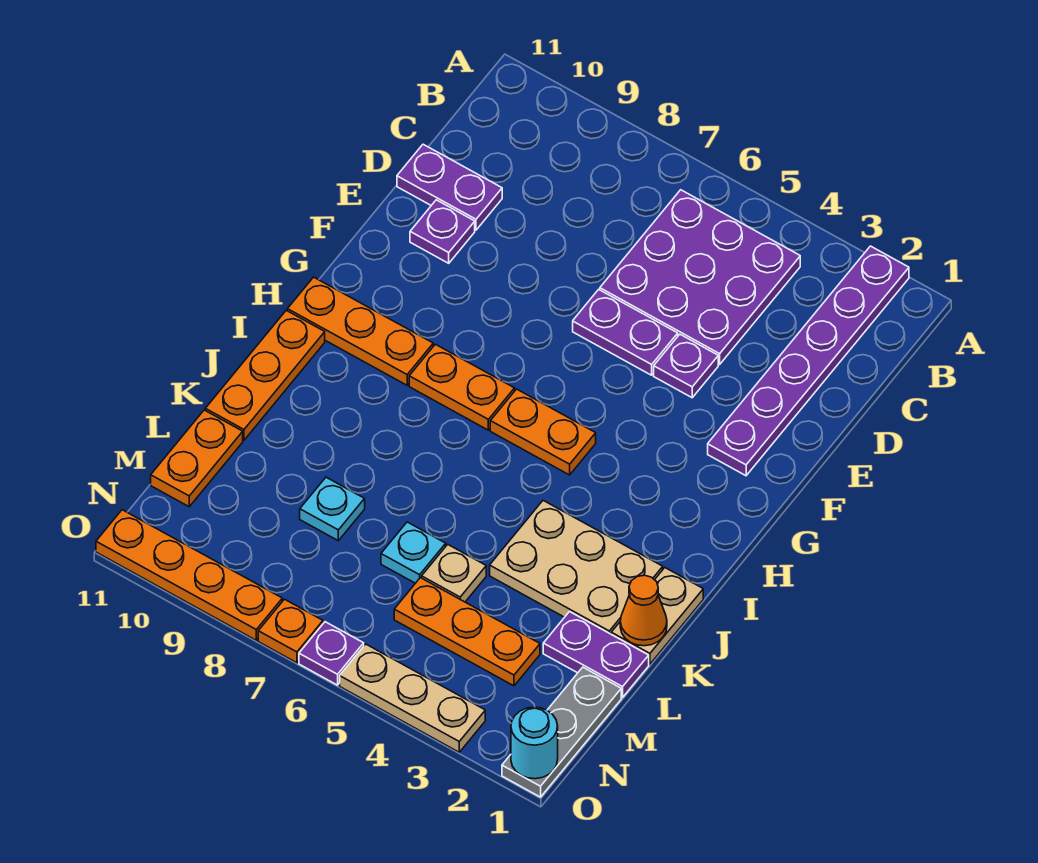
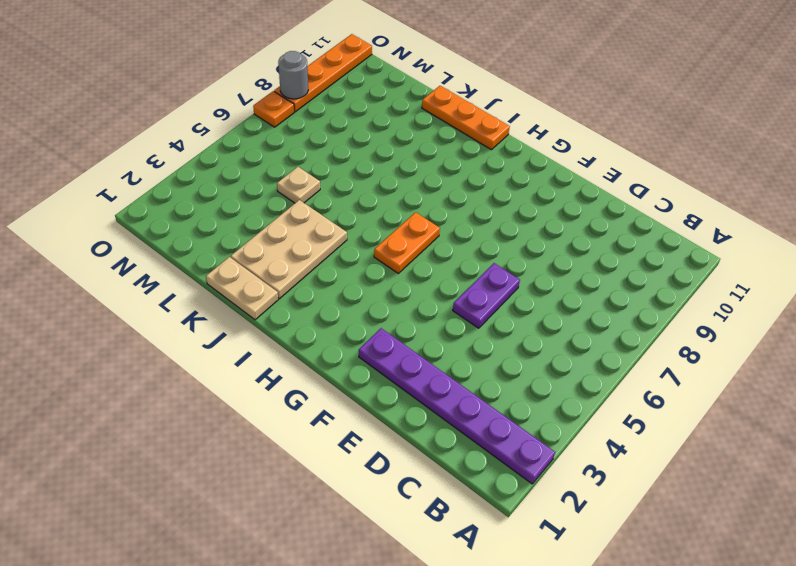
grey round brick O8 level 2 -> none
none -> purple plate B4:D6 level 1
none -> purple plate D10:D11 level 1
none -> purple plate E4 level 1

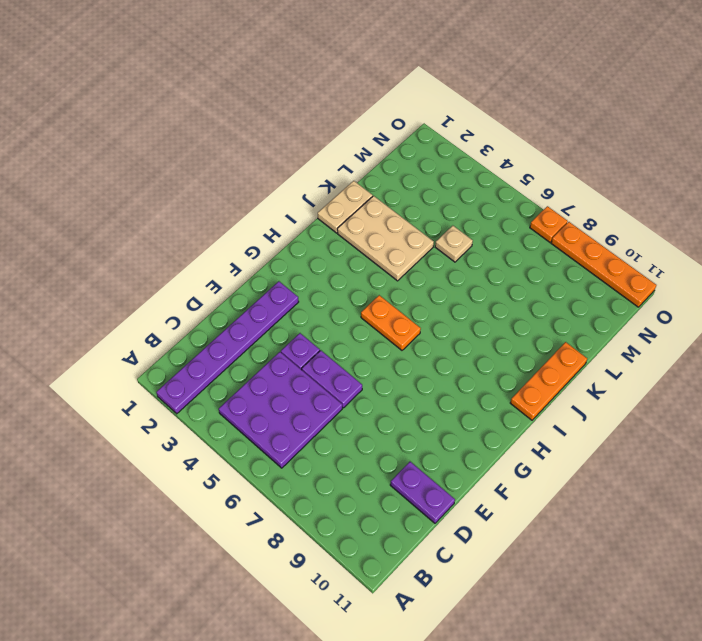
none -> purple plate E10 level 1
none -> orange plate H7:H8 level 1
none -> orange plate H9:H11 level 1

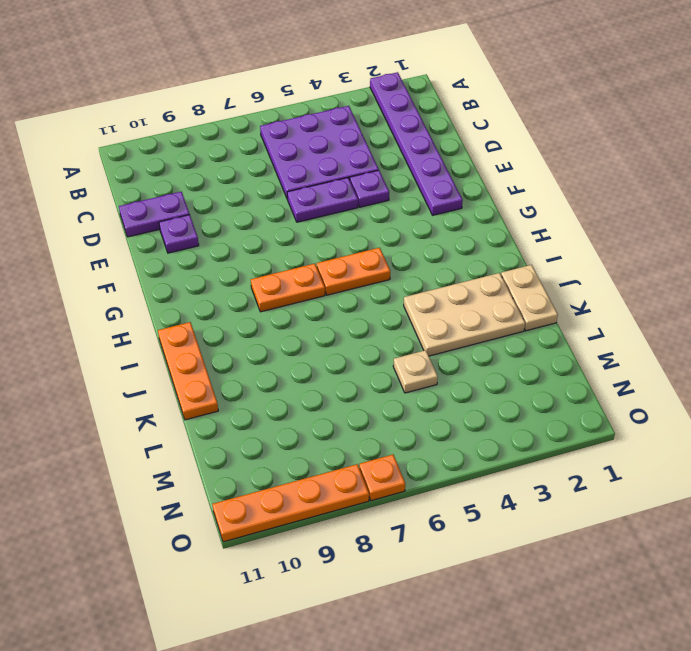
none -> orange plate H9:H11 level 1
none -> purple plate L1:L2 level 1
none -> cyan plate L6 level 1

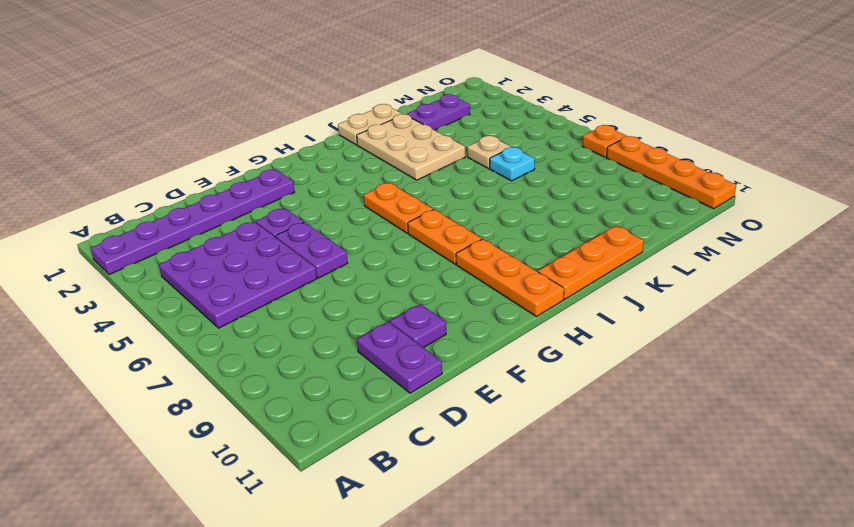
purple plate L2:M2 level 1 -> purple plate L1:L2 level 1
none -> cyan plate L8 level 1
none -> orange plate L11:M11 level 1
none -> grey plate M1:O1 level 1

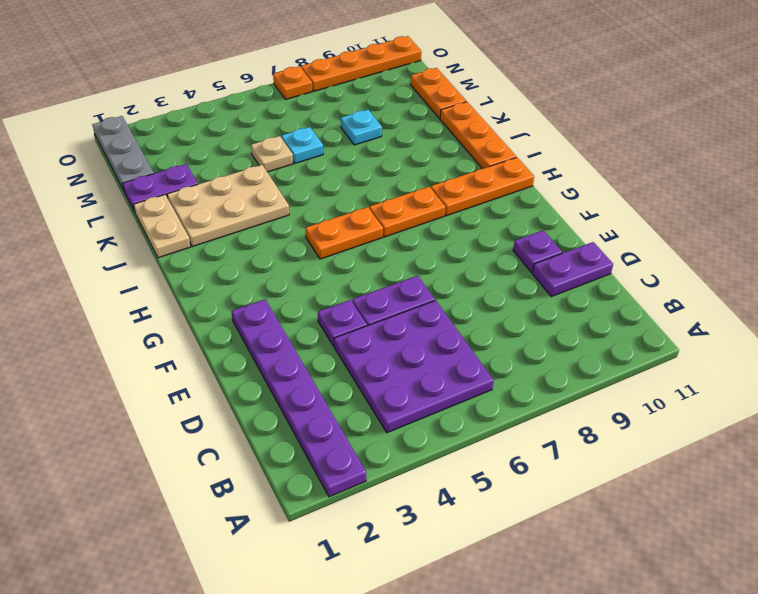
none -> orange plate M3:M5 level 1
none -> tan plate O3:O5 level 1
none -> purple plate O6 level 1

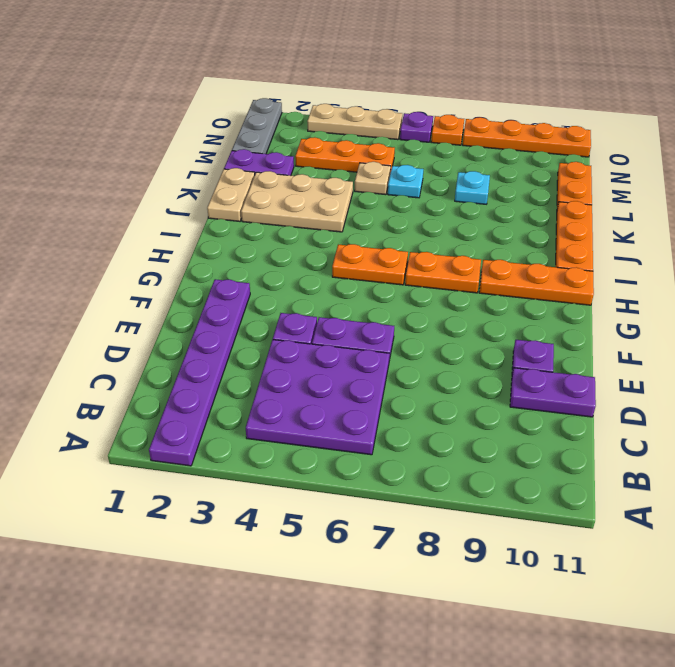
none -> orange cone K1 level 2
none -> cyan round brick O1 level 2

